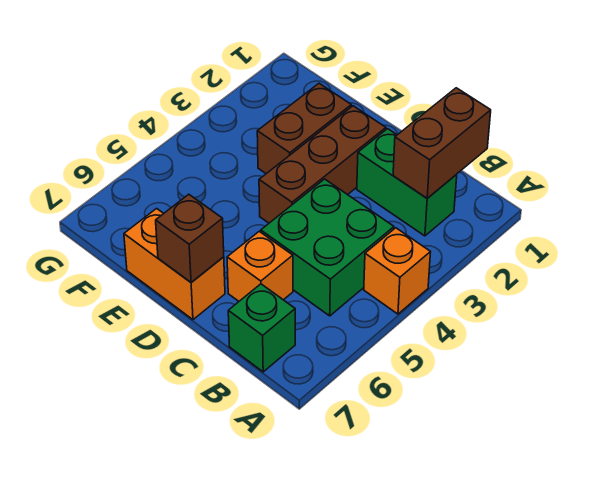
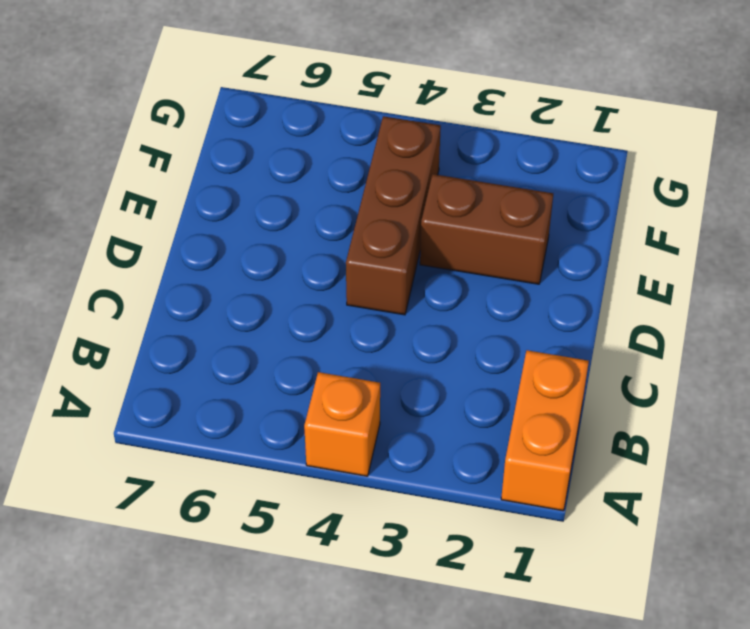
orange brick A1:B1 level 1 -> orange brick D7:E7 level 1
brown brick D4:F4 level 1 -> brown brick D2:D4 level 1
none -> green brick B2:C2 level 1
none -> green brick B4:C5 level 1

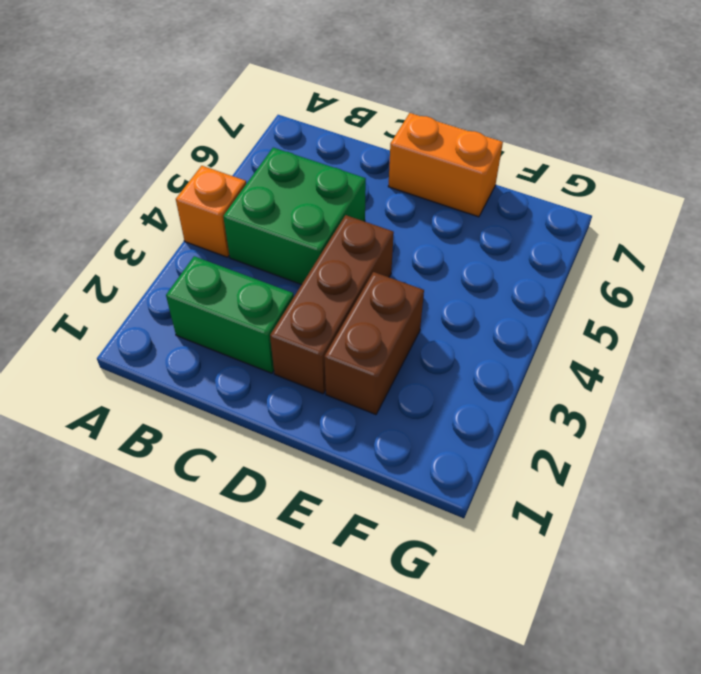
none -> green brick B7 level 1
none -> orange brick C6 level 1

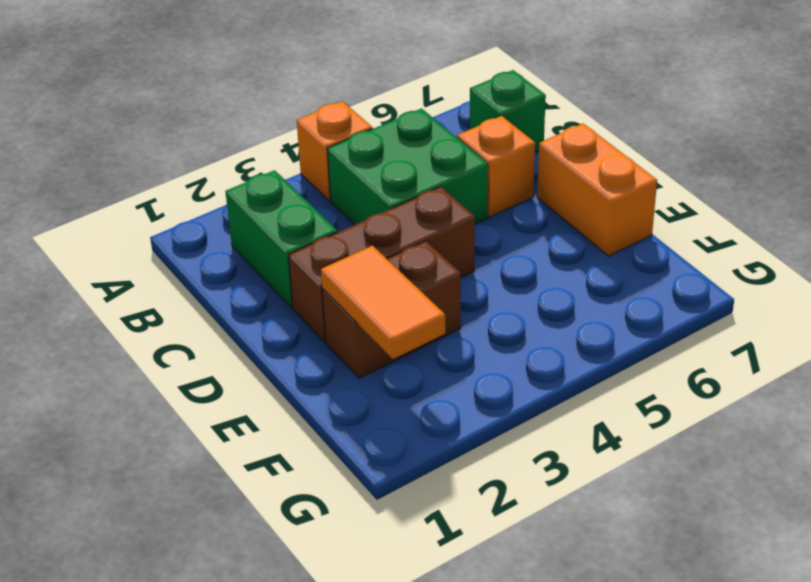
orange tile E2:F2 level 2 -> none
none -> brown brick B1:B2 level 2
none -> brown brick D7 level 2

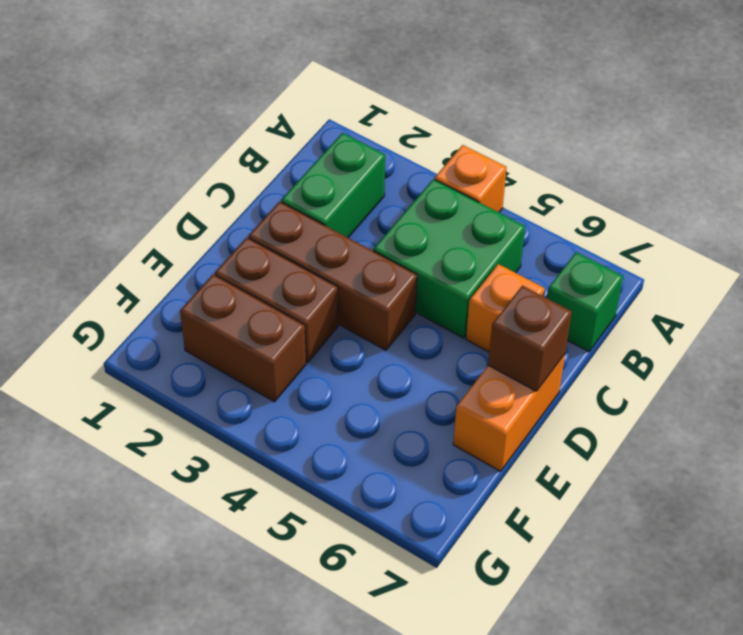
brown brick F2:F3 level 1 -> brown brick B1:B2 level 2

